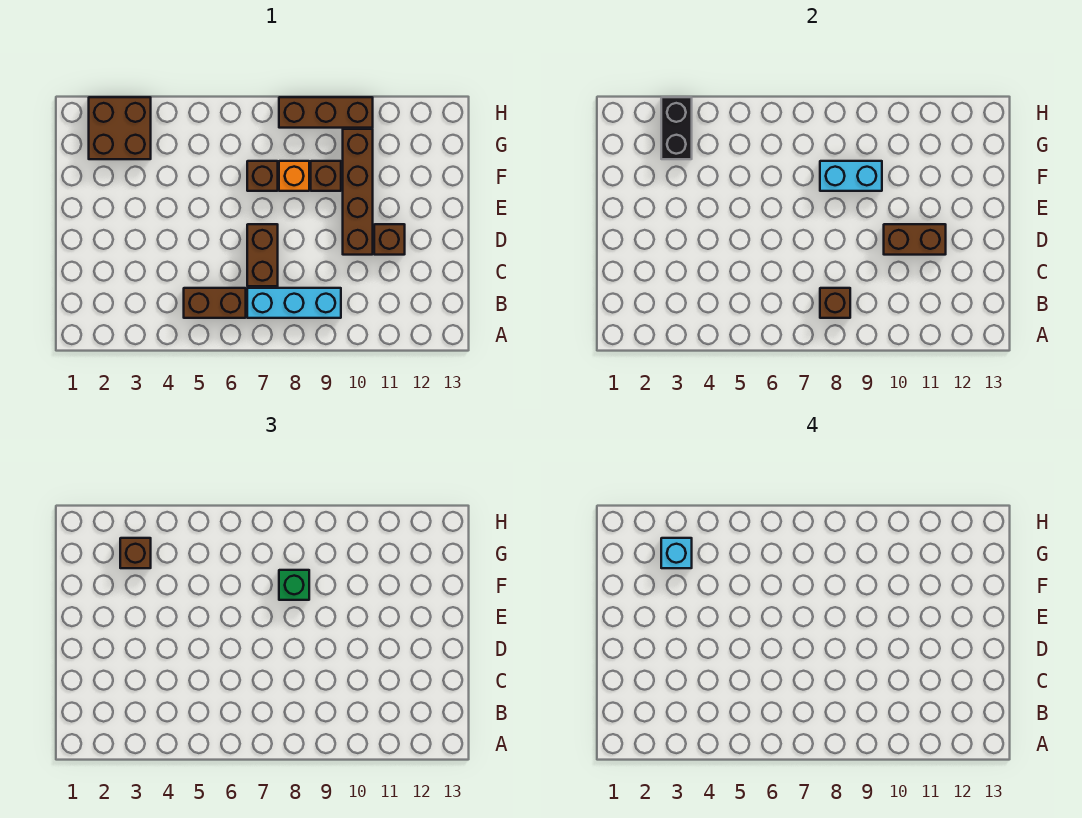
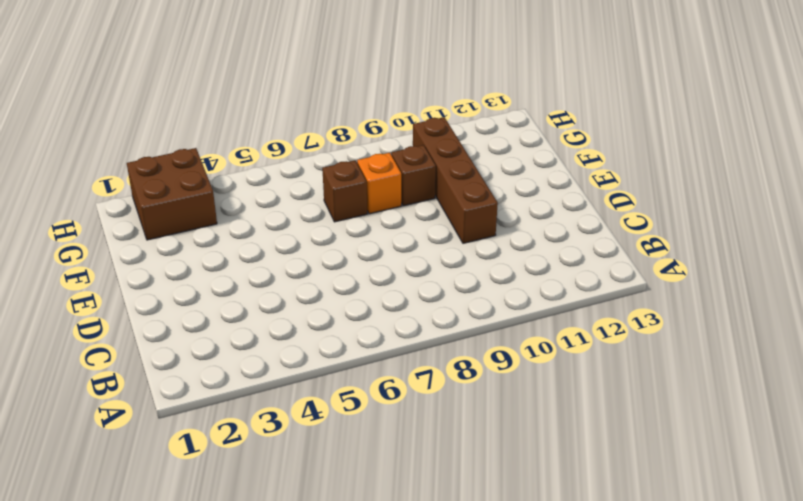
none -> brown brick B5:B6 level 1
none -> cyan brick B7:B9 level 1
none -> brown brick C7:D7 level 1

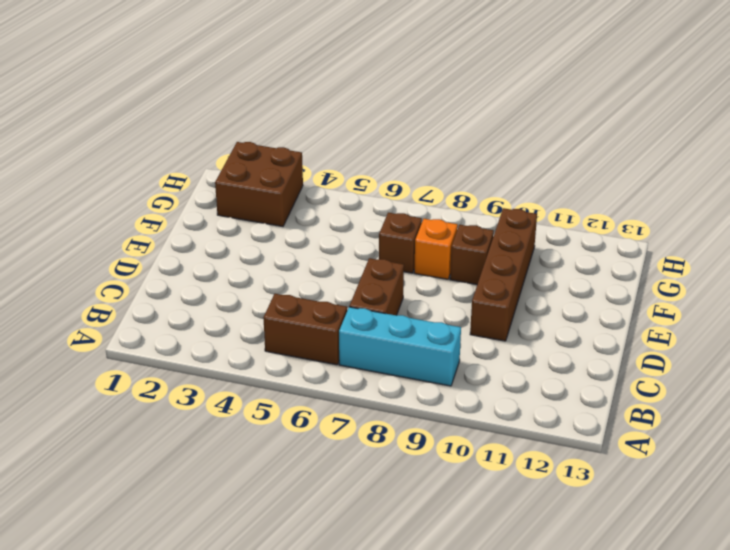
none -> brown brick D11 level 1
none -> brown brick H8:H10 level 1
none -> brown brick B8 level 2

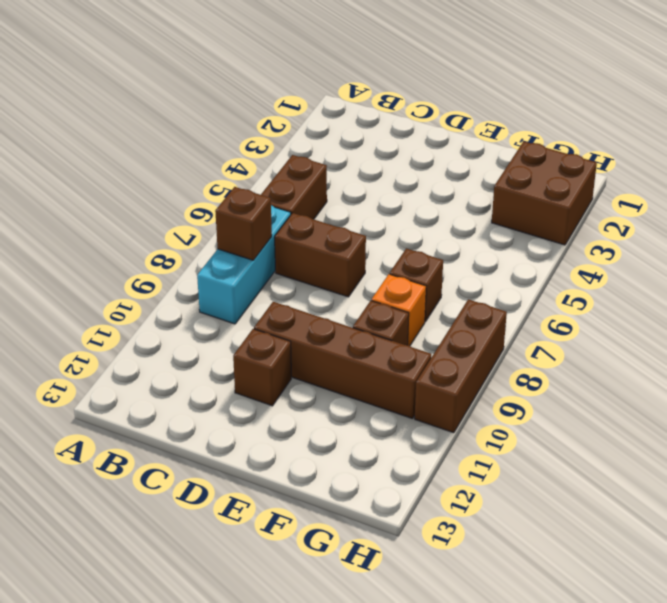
none -> brown brick D10:D11 level 2
none -> cyan brick F8:F9 level 2
none -> black brick G3:H3 level 2

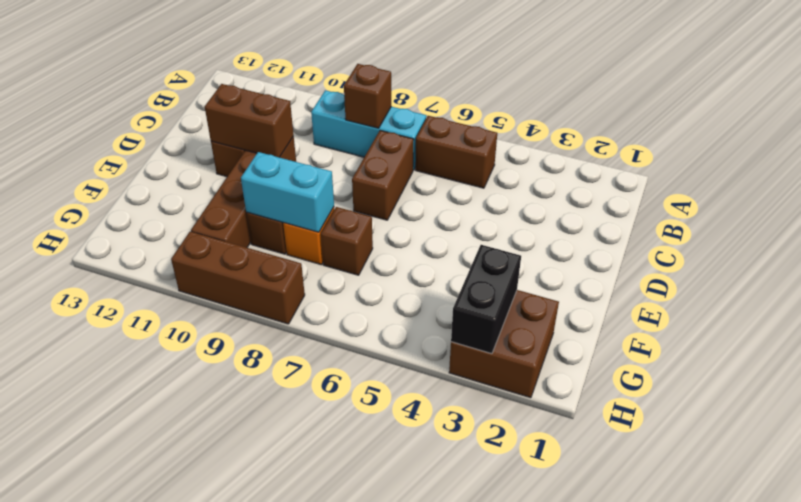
none -> green brick F8 level 3
none -> brown brick G3 level 3
none -> cyan brick G3 level 4

